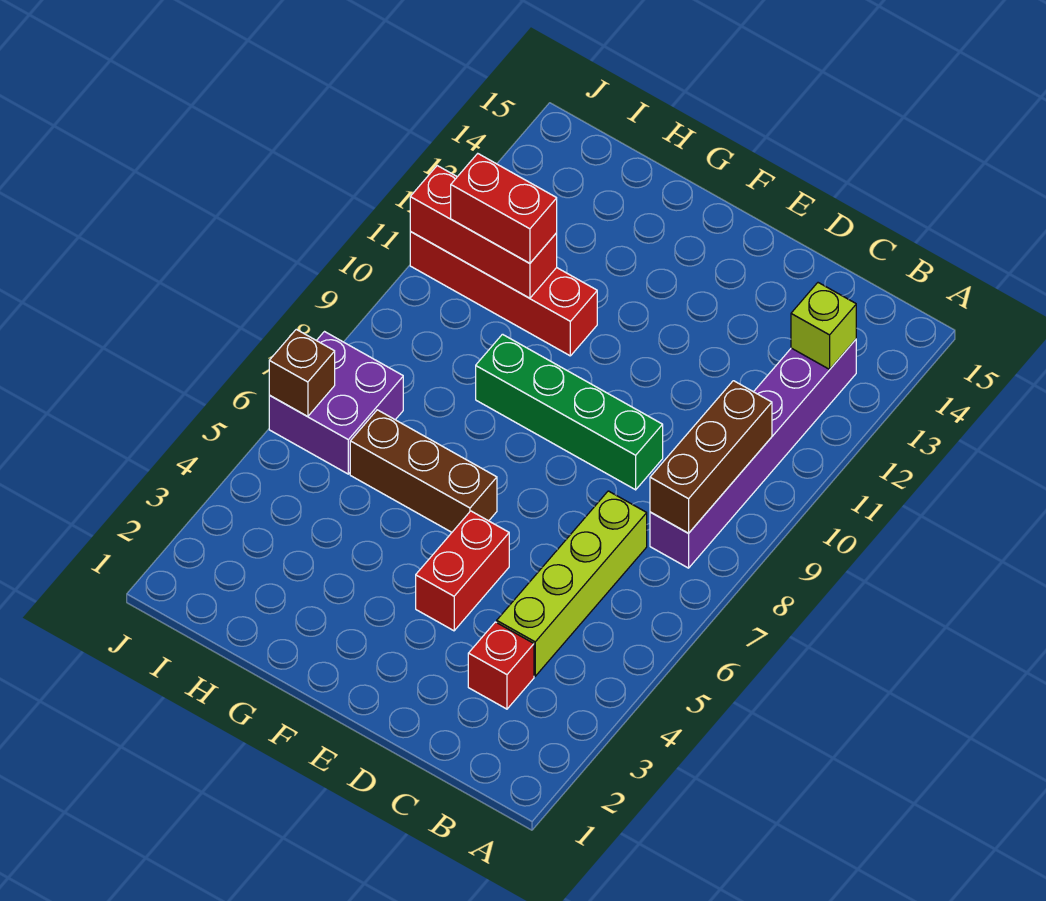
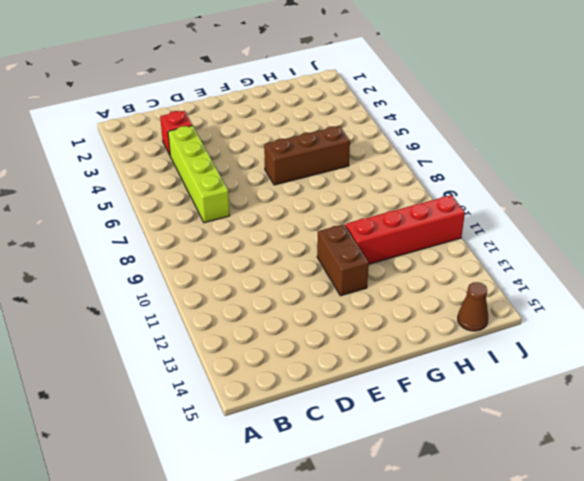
brown brick F11:F12 level 1 -> none
brown cone I15 level 1 -> none
none -> purple brick B8:B13 level 1
none -> green brick D9:G9 level 1
none -> red brick E4:E5 level 1

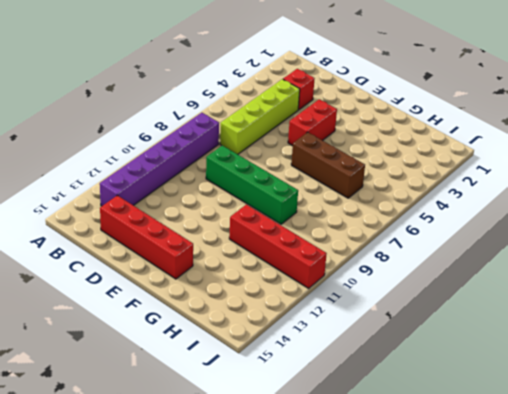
red brick C14:F14 level 1 -> none
none -> purple brick I6:J7 level 1
none -> brown brick B8:B10 level 2
none -> lime brick B13 level 2

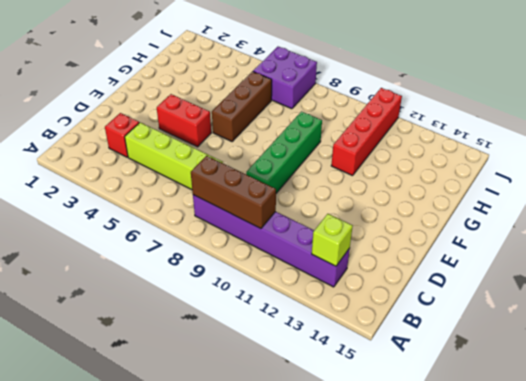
none -> red brick H11:J11 level 2
none -> brown brick J6 level 2
none -> red brick H11:I11 level 3

